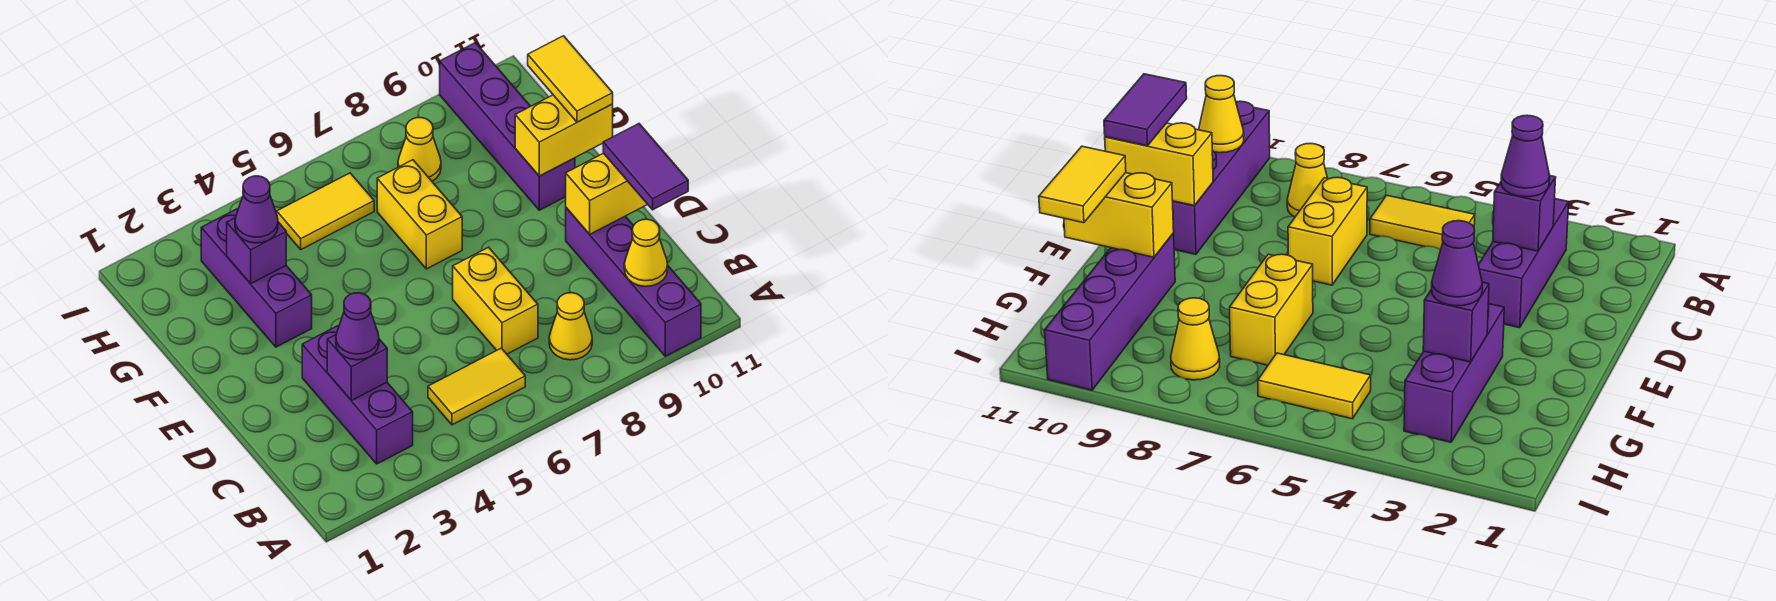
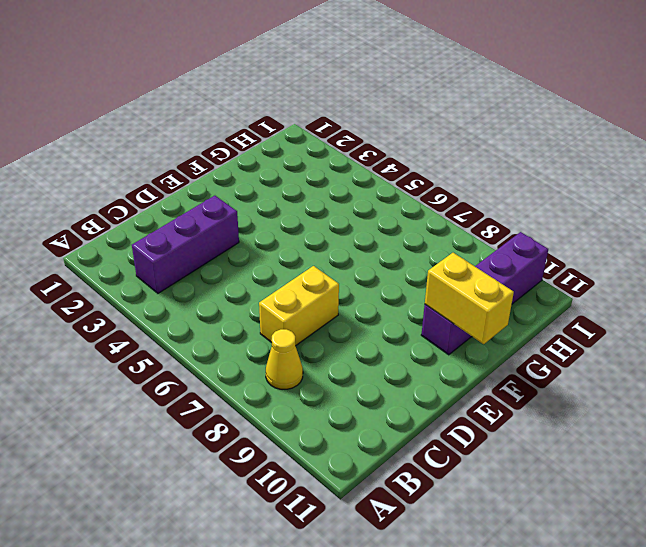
none -> purple brick A10:D10 level 1
none -> yellow tile B5:B6 level 1
none -> purple brick F3:H3 level 1

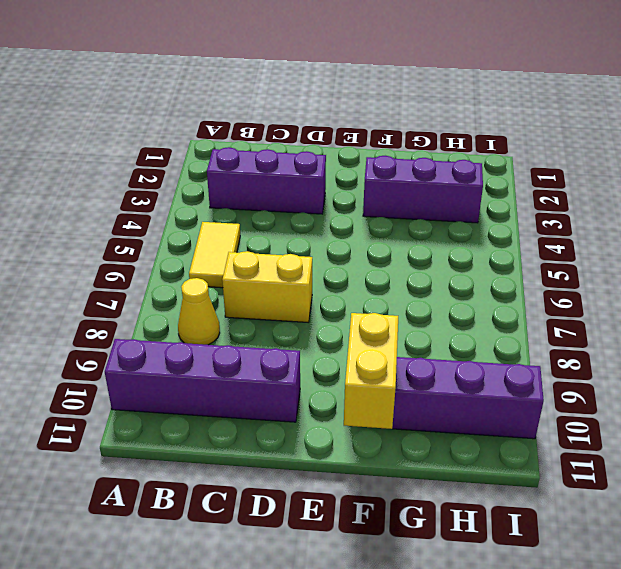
none -> yellow brick F7:G7 level 1
none -> yellow tile H5:H6 level 1
none -> yellow cone H8 level 1

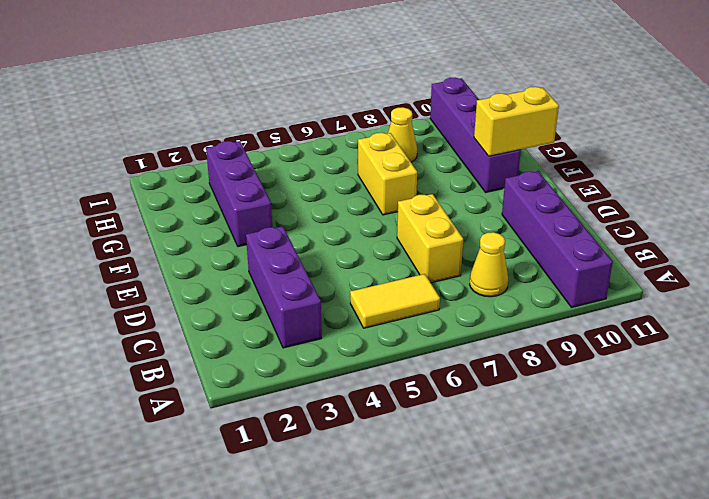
none -> yellow tile H5:H6 level 1
none -> yellow cone B10 level 2
none -> purple brick C3 level 2

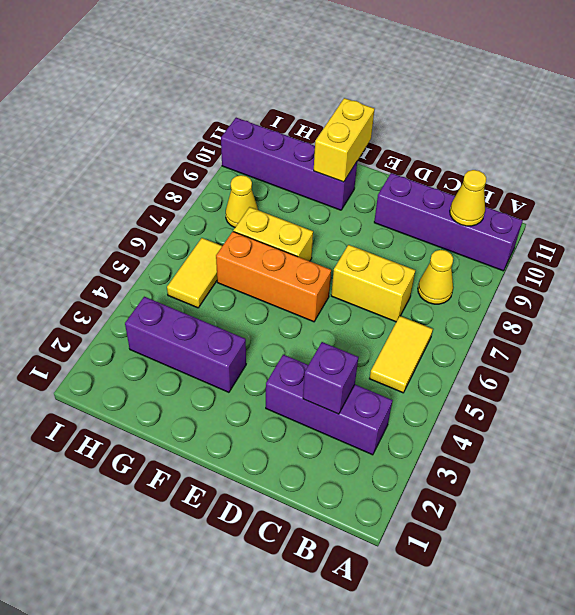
orange brick E6:G6 level 1 -> none
none -> yellow brick D10:D11 level 2
none -> purple brick G3 level 2
none -> purple cone C3 level 3

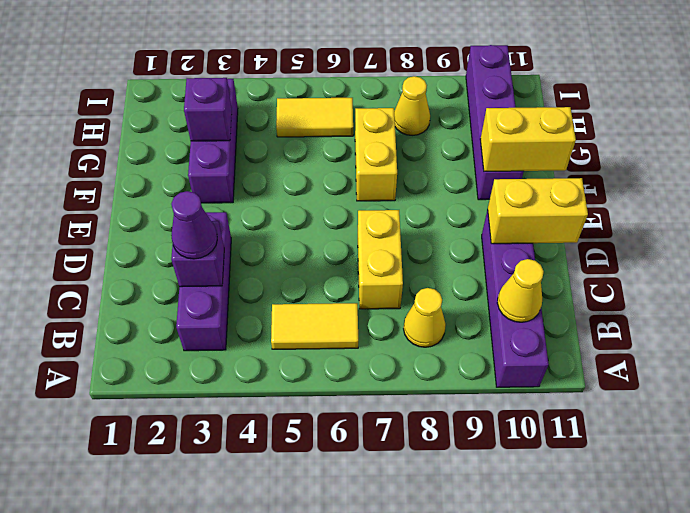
none -> purple tile C11:D11 level 3
none -> yellow tile F11:G11 level 3
none -> purple cone G3 level 3

